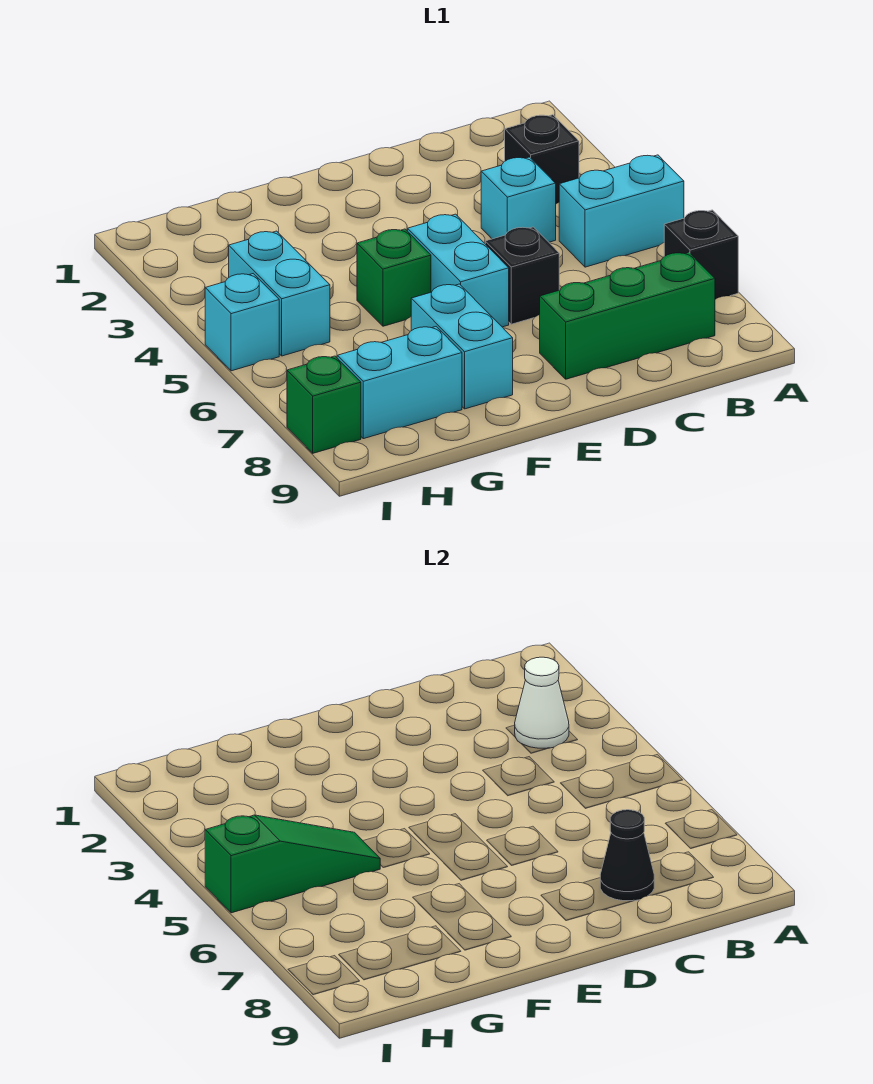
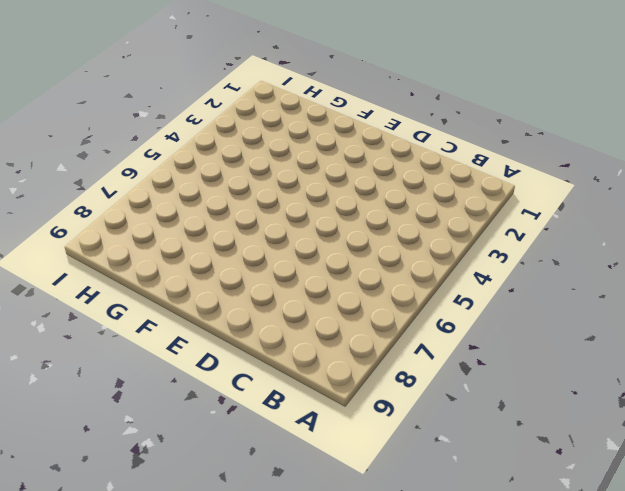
none -> cyan brick A5:B5 level 1
none -> black brick A7 level 1
none -> black brick B3 level 1

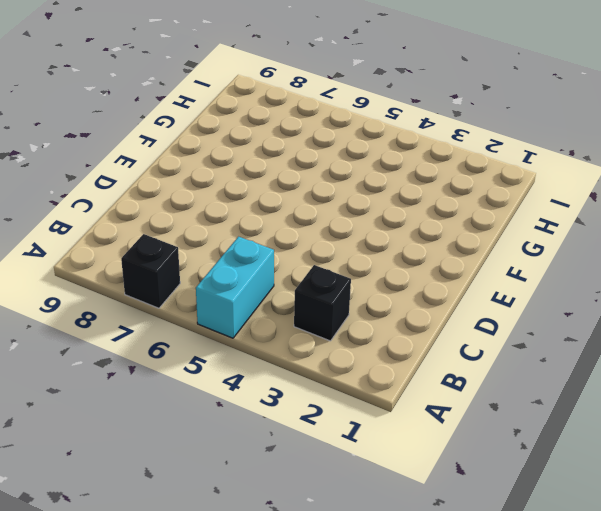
none -> green brick B8:D8 level 1
none -> cyan brick C4 level 1
none -> black brick D6 level 1

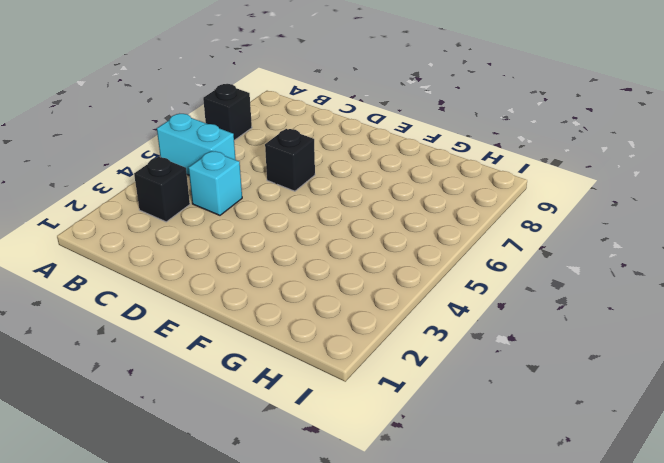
none -> green brick B8:D8 level 1
none -> cyan brick E5:E6 level 1
none -> green brick F5 level 1

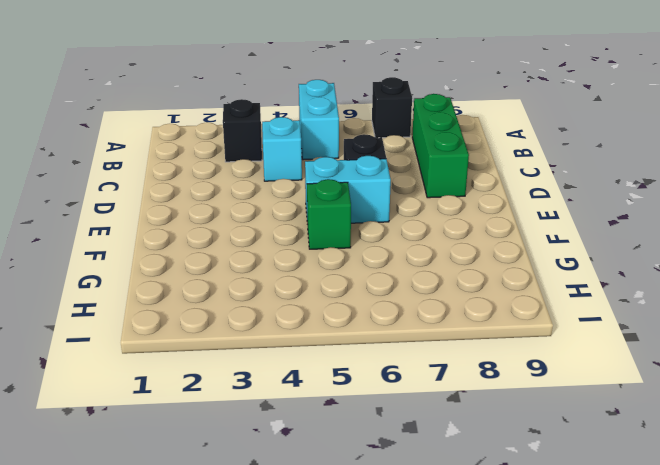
none -> cyan brick F7:F8 level 1
none -> cyan brick G8:H8 level 1
none -> cyan brick H4:H5 level 1

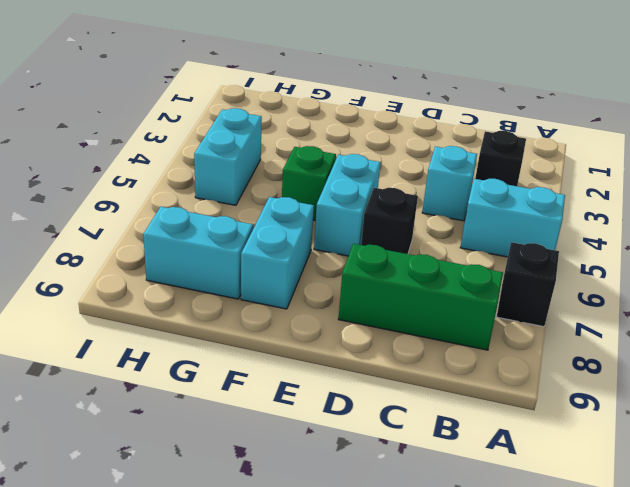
none -> cyan brick I5 level 1
none -> green brick I8 level 1
none -> white cone B3 level 2

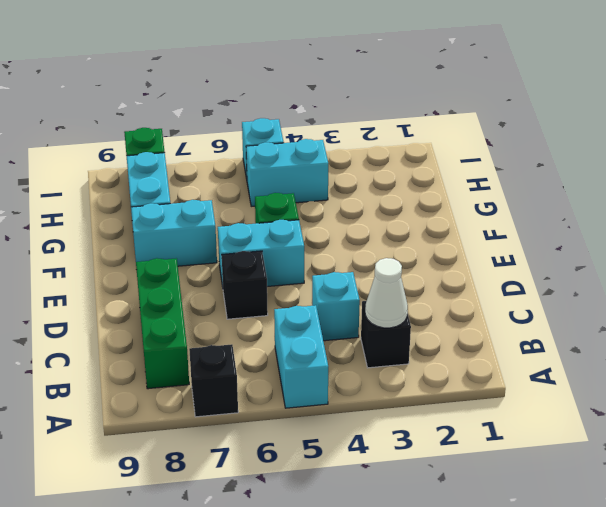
none -> black cone C8 level 2
none -> green slope G5:I5 level 2 top I

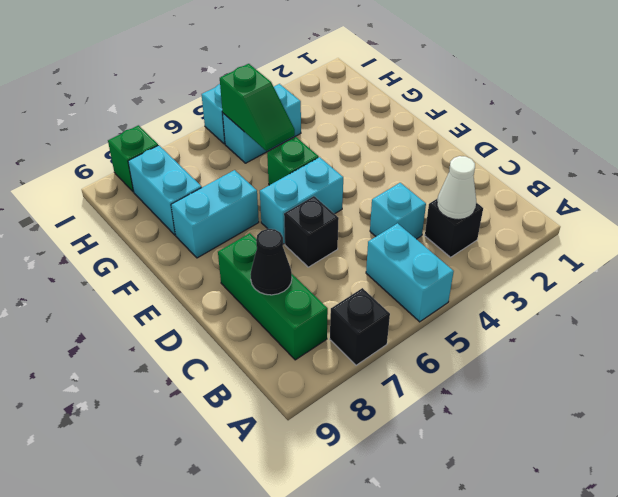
green slope G5:H5 level 2 top H -> green slope G5:I5 level 2 top I

